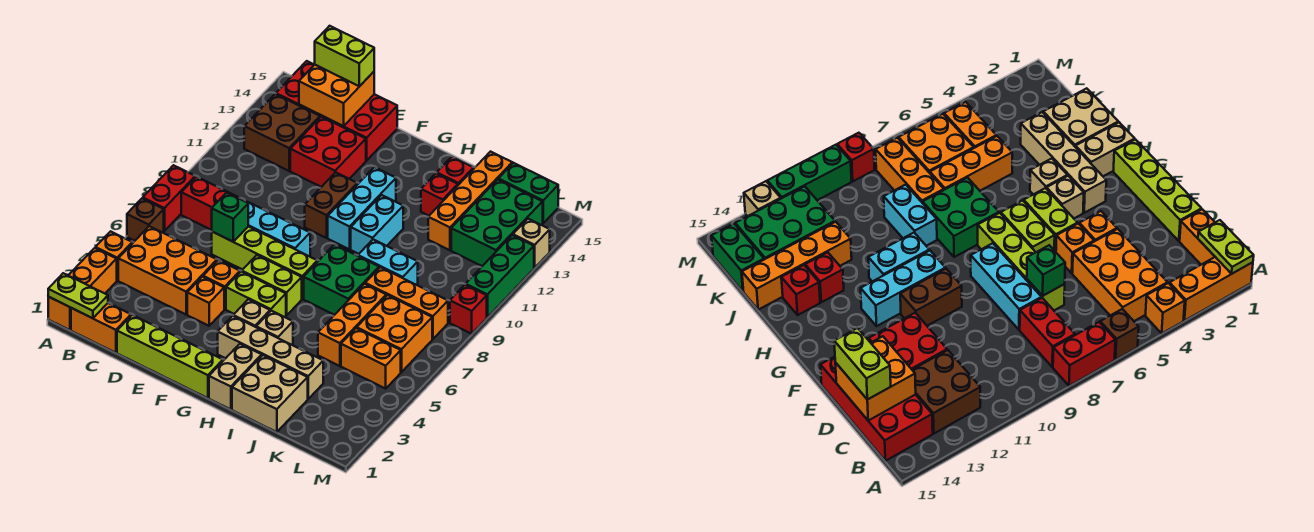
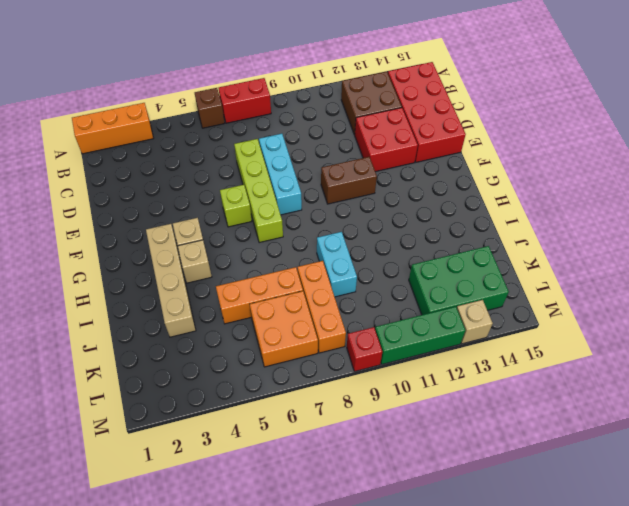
lime brick F6 level 1 -> lime brick F6:G6 level 1
none -> orange brick A4 level 1
none -> orange brick B1:C1 level 1
none -> orange brick B4:D5 level 1
none -> red brick B8:C8 level 1

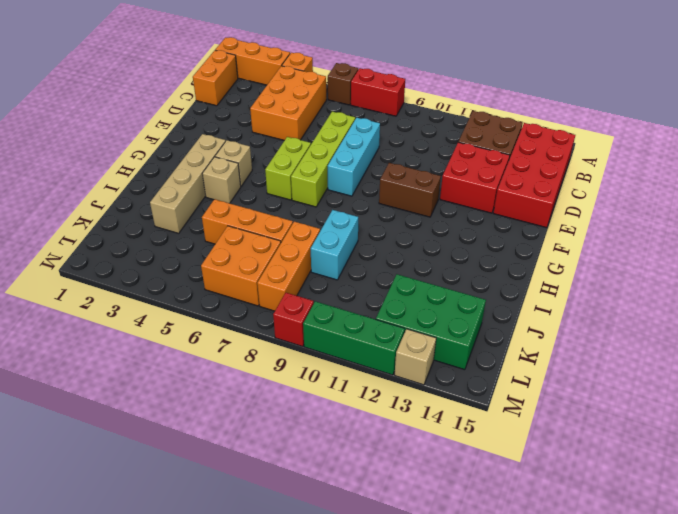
none -> red brick B8:C8 level 1
none -> lime brick D1:G1 level 1
none -> orange brick E4 level 1
none -> orange brick E5 level 1

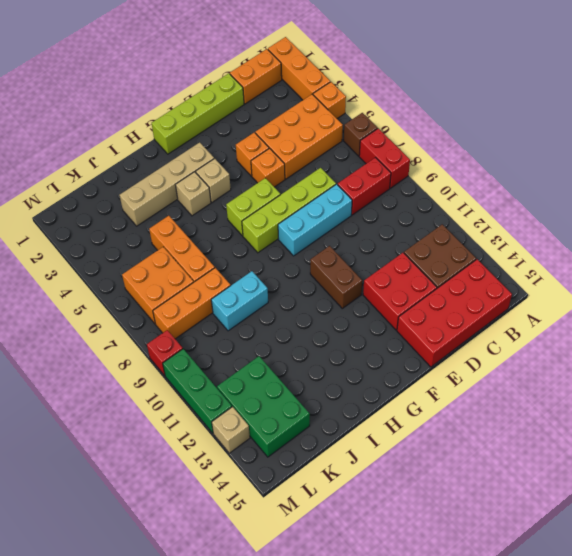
none -> lime brick F5:G5 level 1
none -> cyan brick G10:G12 level 1
none -> tan brick H1:H2 level 1
none -> green brick H7:I8 level 1

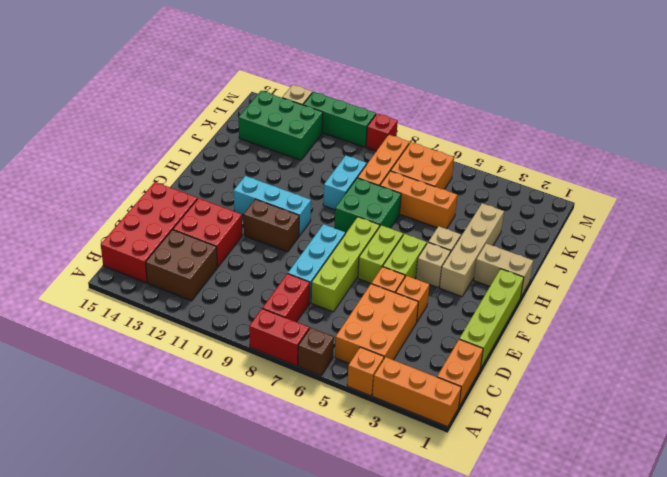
none -> cyan brick H10:H11 level 1
none -> tan brick I1:J2 level 1
none -> red brick I13 level 1
none -> red brick I14 level 1

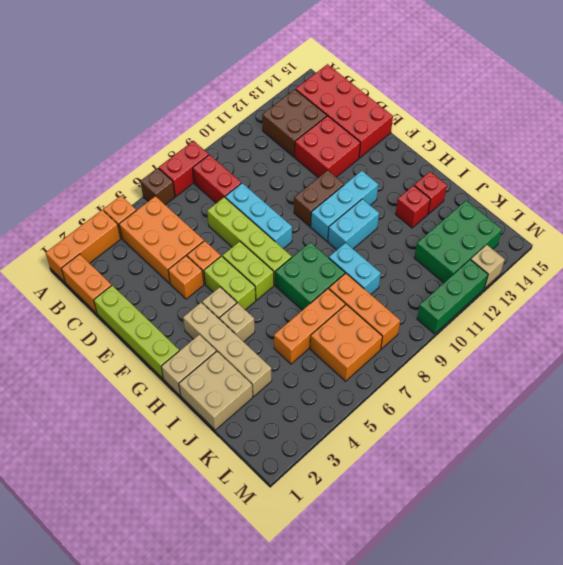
none -> orange brick J12:J15 level 1
none -> orange brick K5:L5 level 1
none -> green brick K15:L15 level 1
none -> red brick M9 level 1

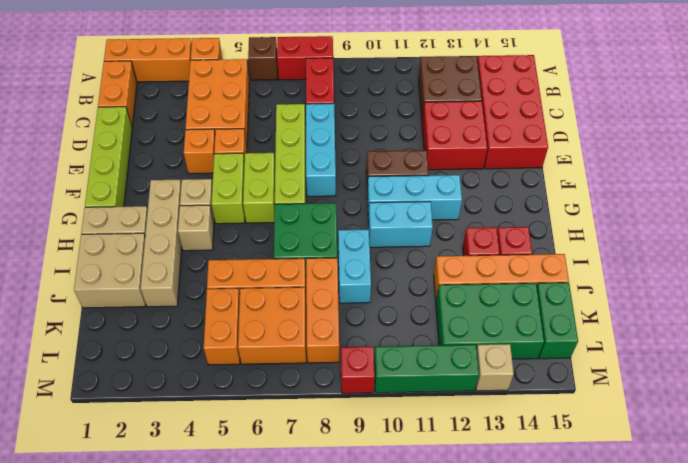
none -> lime plate A1:B1 level 2
none -> orange brick C14:D15 level 2
none -> green brick D7 level 2
none -> lime brick C15:D15 level 3

